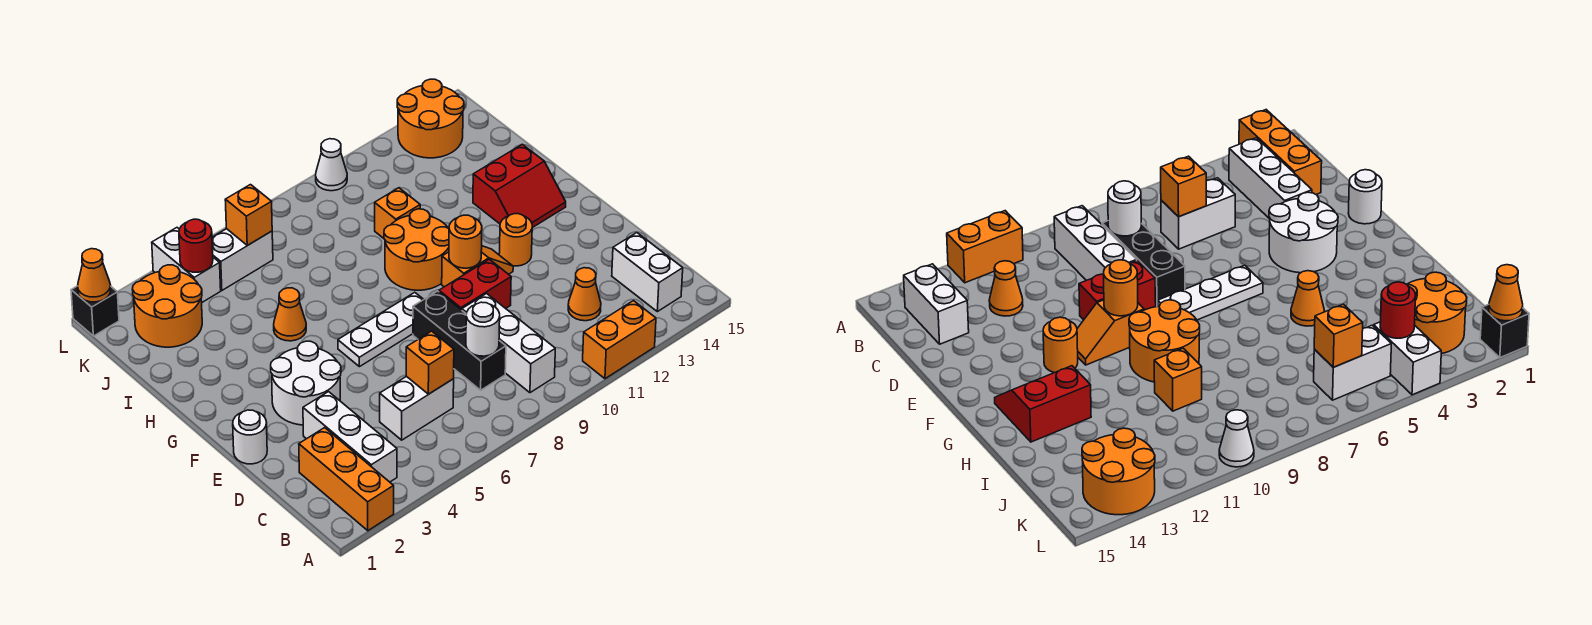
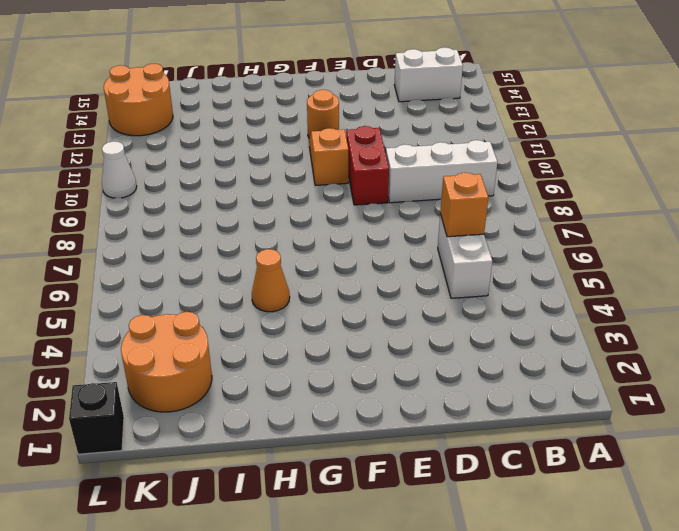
none -> orange brick A2:C2 level 1
none -> orange brick A11:A12 level 1
none -> white brick B3:D3 level 1
none -> black brick C8:E8 level 1

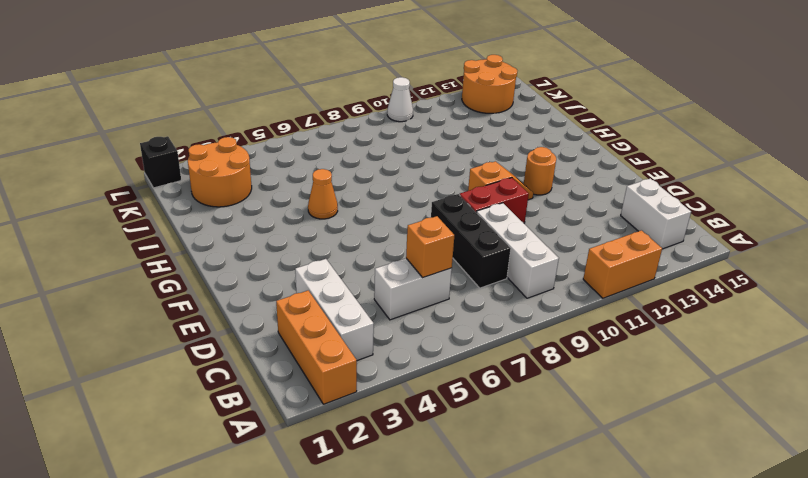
none -> orange cone C12 level 1
none -> white round brick E1 level 1
none -> white round brick E3:F4 level 1
none -> white plate F6:F8 level 1

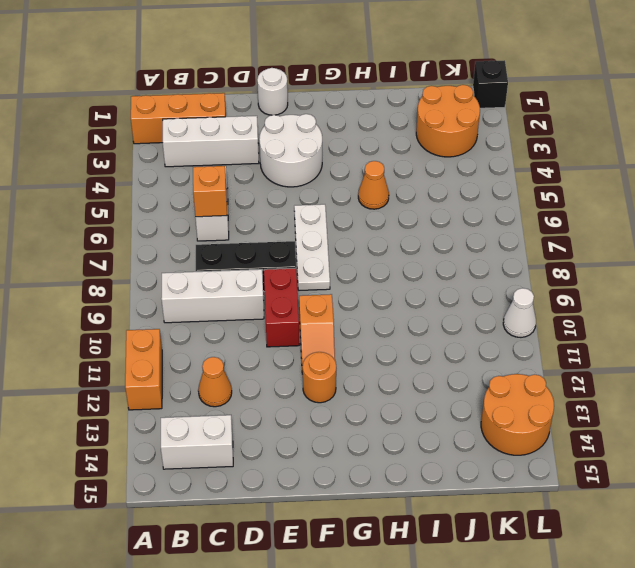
none -> orange round brick G9:H10 level 1
none -> red slope G13:H14 level 1 top H
none -> orange brick I10 level 1
none -> white brick K4:L4 level 1

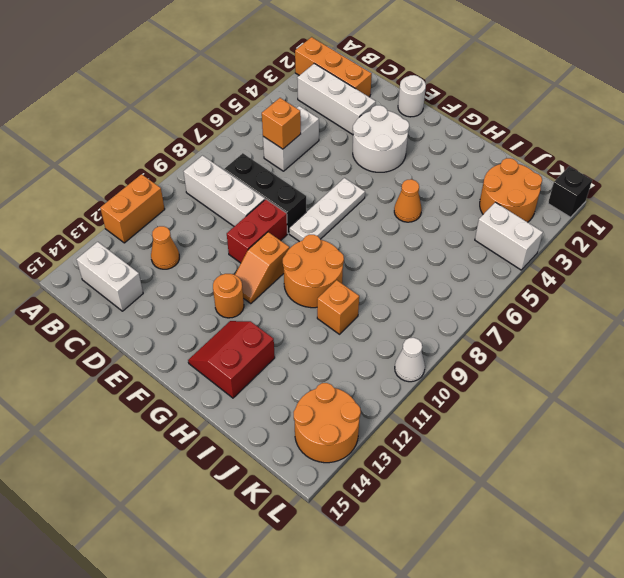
none -> white brick K5:K6 level 1
none -> white round brick C8 level 2
none -> orange round brick F10 level 2
none -> red round brick K4 level 2

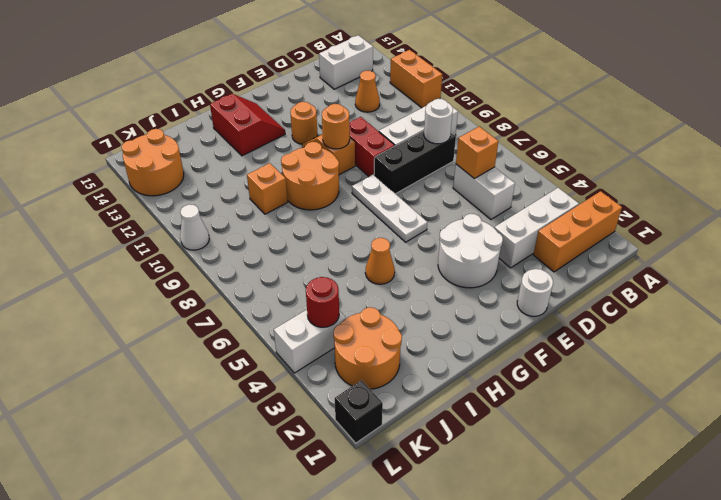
none -> white brick K5:K6 level 1
none -> orange brick K6 level 2
none -> orange cone L1 level 2

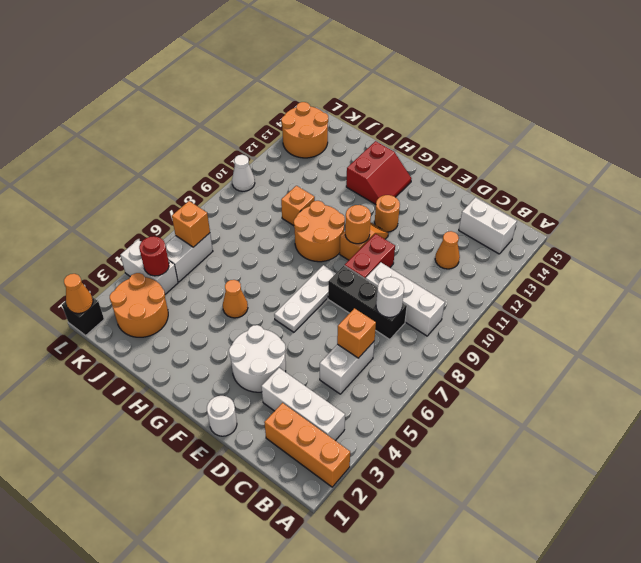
none -> orange brick A11:A12 level 1

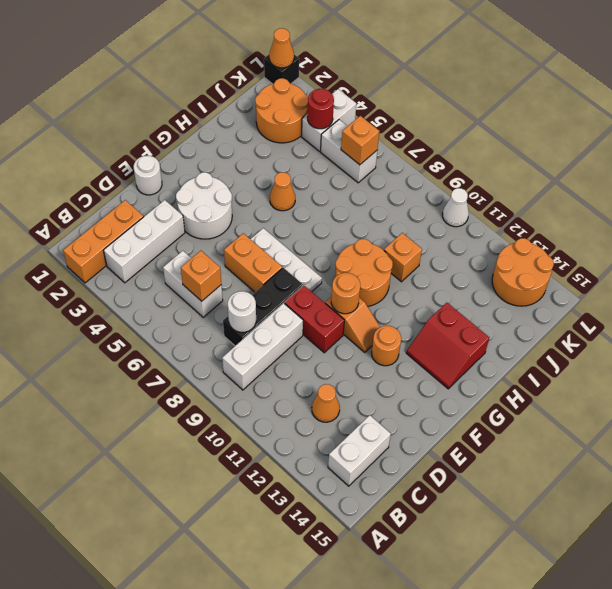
orange brick E6:E7 level 1 -> orange brick A11:A12 level 1

